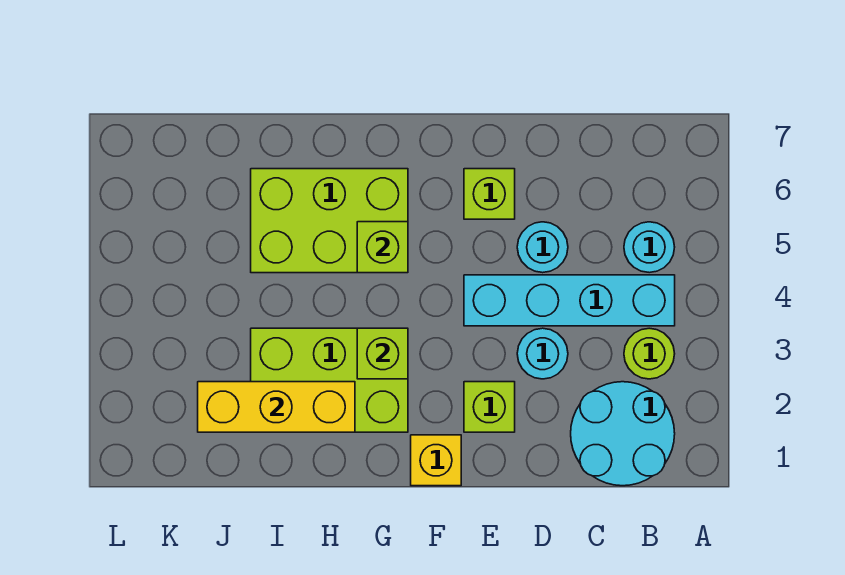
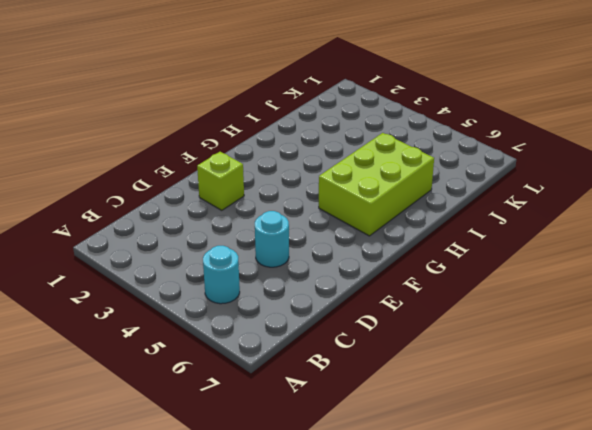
none -> cyan round brick B1:C2 level 1
none -> lime round brick B3 level 1
none -> cyan brick B4:E4 level 1

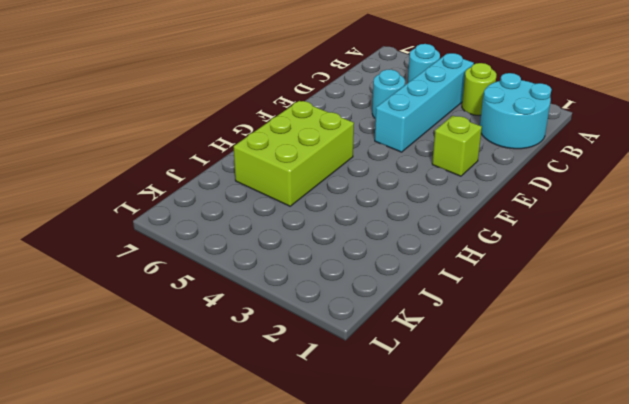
none -> cyan round brick D3 level 1
none -> lime brick E6 level 1
none -> yellow brick F1 level 1

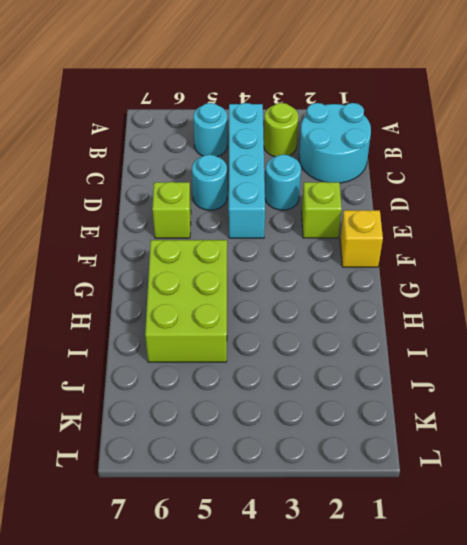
none -> lime brick G2:I3 level 1
none -> lime brick G3 level 2
none -> lime brick G5 level 2

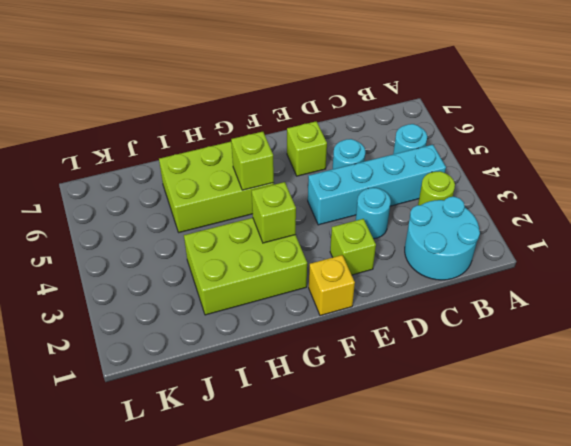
none -> yellow brick H2:J2 level 2

